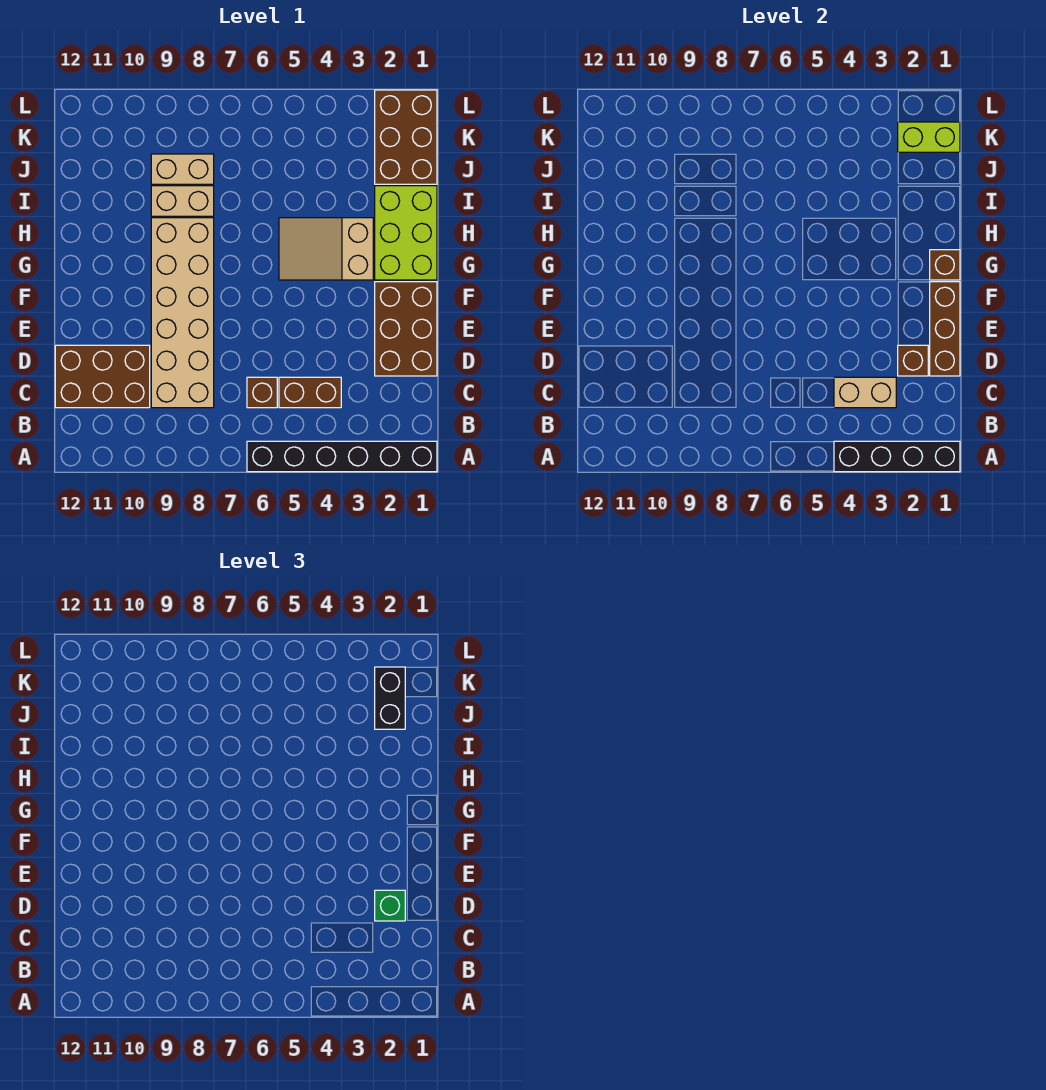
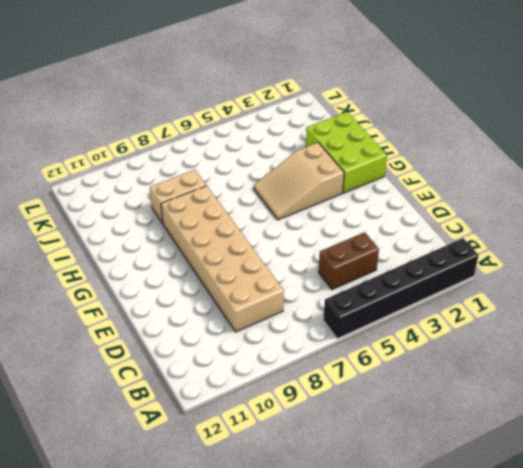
none -> brown brick C6 level 1
none -> brown brick C10:D12 level 1
none -> brown brick D1:F2 level 1

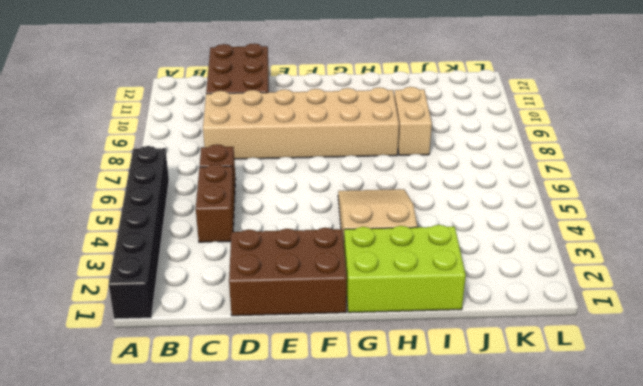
none -> brown brick J1:L2 level 1
none -> tan brick J8:J9 level 1
none -> black brick A1:A4 level 2

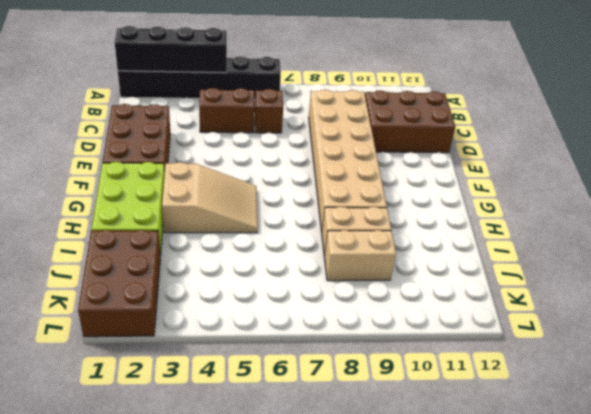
none -> tan brick C3:C4 level 2
none -> brown brick D1:F1 level 2
none -> brown brick D2 level 2

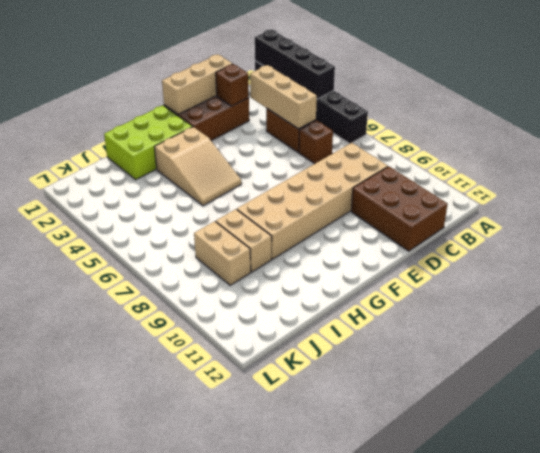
tan brick C3:C5 level 2 -> tan brick C3:C4 level 2
tan brick D1:F1 level 2 -> brown brick D1:F1 level 2
none -> brown brick J1:L2 level 1
none -> brown brick G1 level 2
none -> lime brick K1:K2 level 2

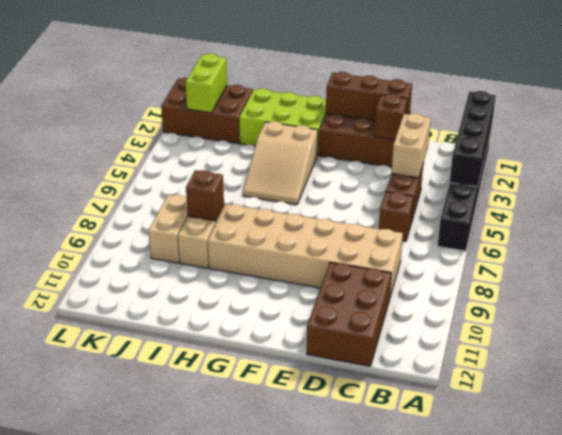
brown brick I8 level 2 -> brown brick G1 level 2
none -> green brick D2 level 3
none -> black brick J2:K2 level 3

